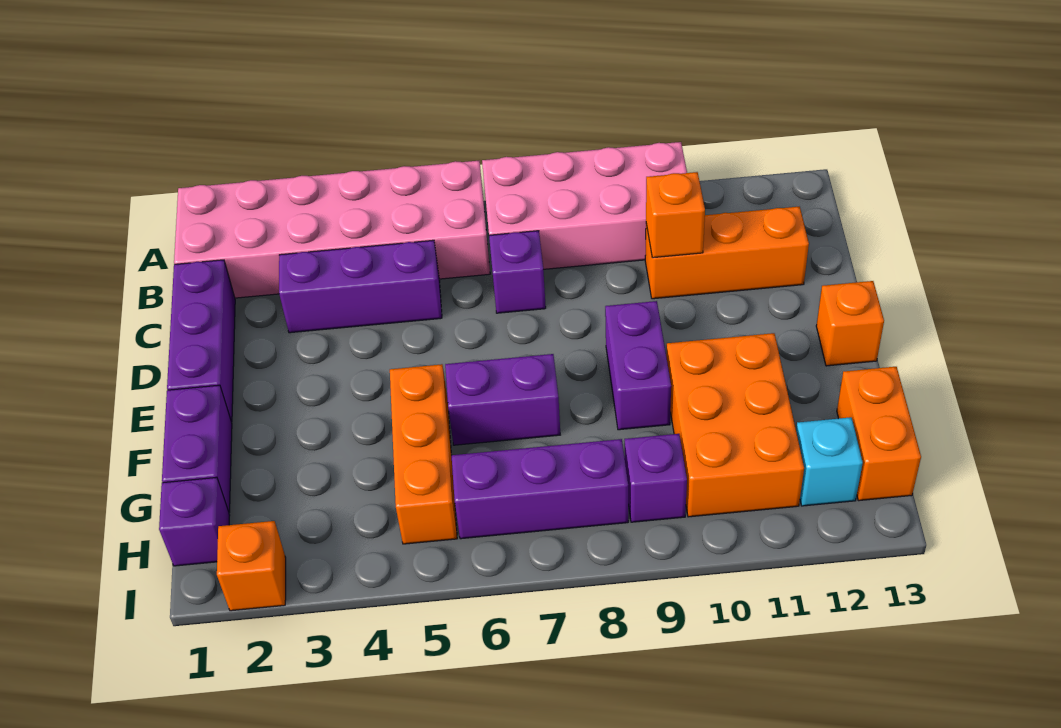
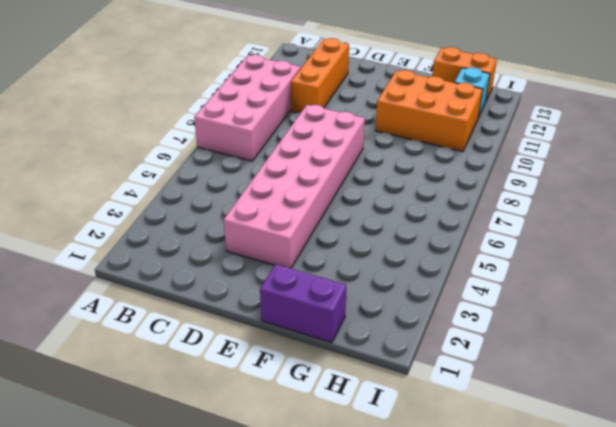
pink brick D3:E8 level 1 -> pink brick A1:B6 level 1
none -> purple brick C1:E1 level 1
none -> purple brick C3:C5 level 1
none -> purple brick C7 level 1

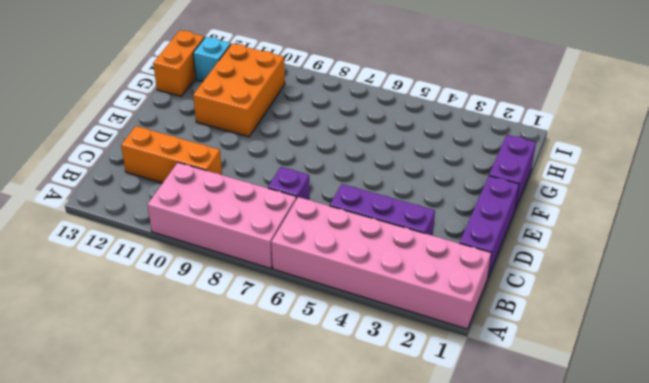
none -> purple brick E9:F9 level 1
none -> orange brick E13 level 1
none -> orange brick F5:H5 level 1

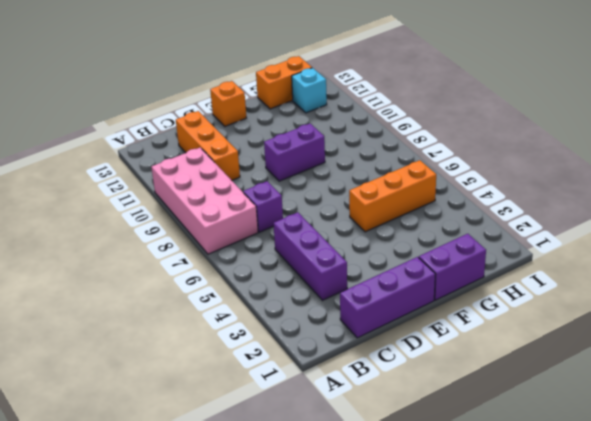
none -> pink brick A1:B6 level 1
none -> purple brick F6:F7 level 1
none -> orange brick F10:H11 level 1

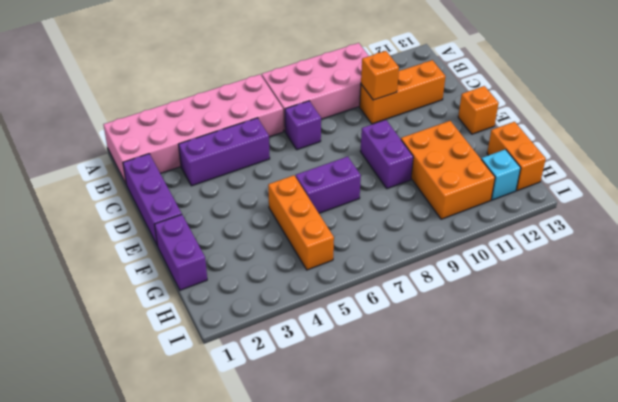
none -> purple brick H1 level 1
none -> purple brick H6:H8 level 1
none -> purple brick H9 level 1

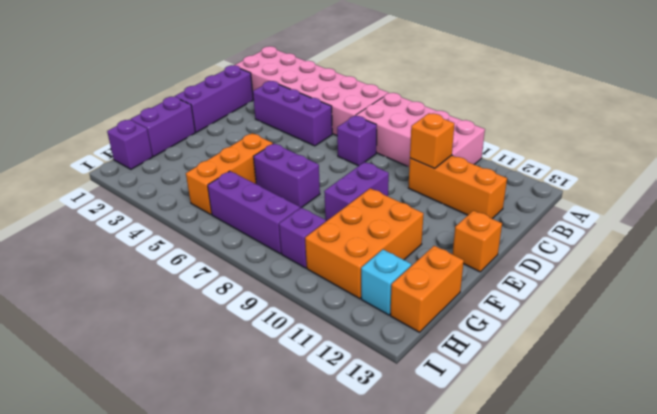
none -> orange brick I2 level 1

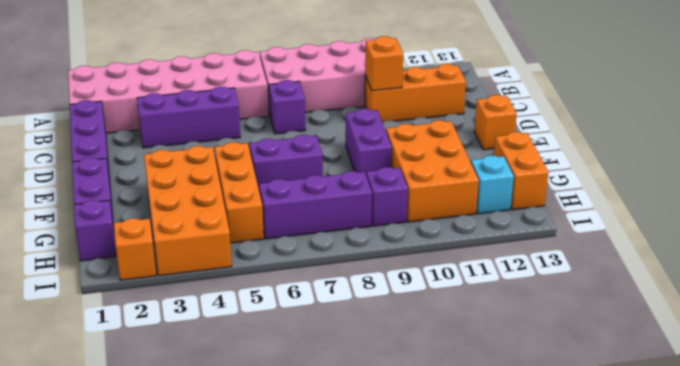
orange brick F3:I4 level 1 -> none

